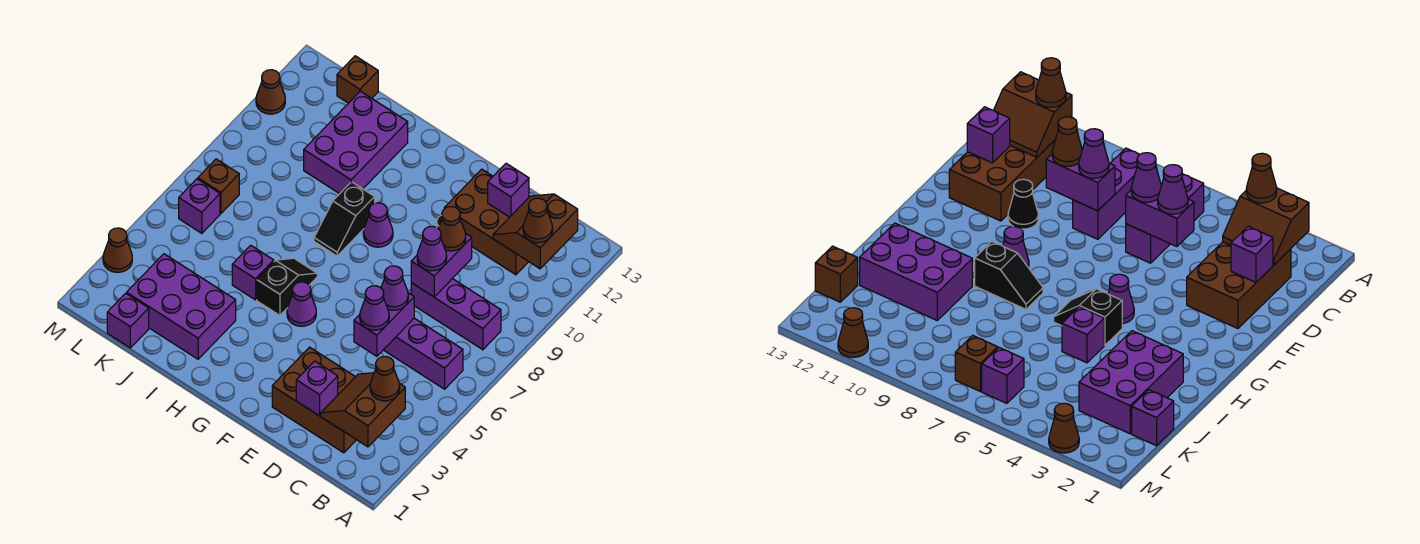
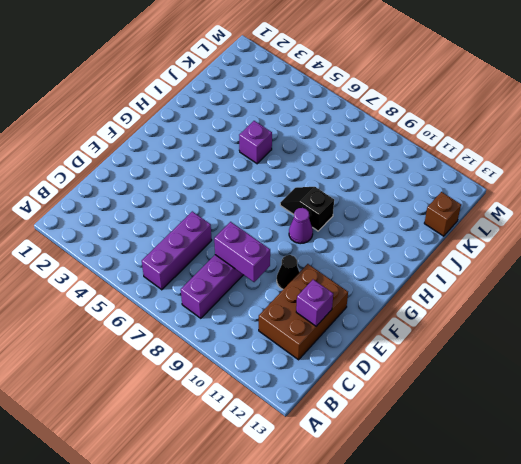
none -> brown brick C2:E3 level 1
none -> purple cone G5 level 1
none -> black slope H5:H6 level 1 top 5
none -> purple brick I2:K3 level 1

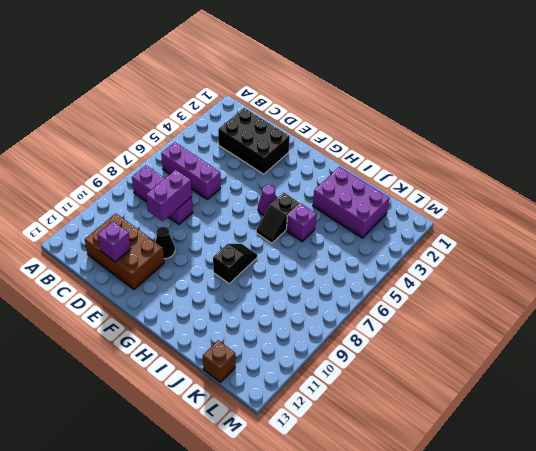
black brick C2:E3 level 1 -> brown brick C2:E3 level 1
none -> purple cone G9 level 1
none -> purple brick I10:J12 level 1
none -> purple brick K1 level 1
none -> purple brick L6 level 1

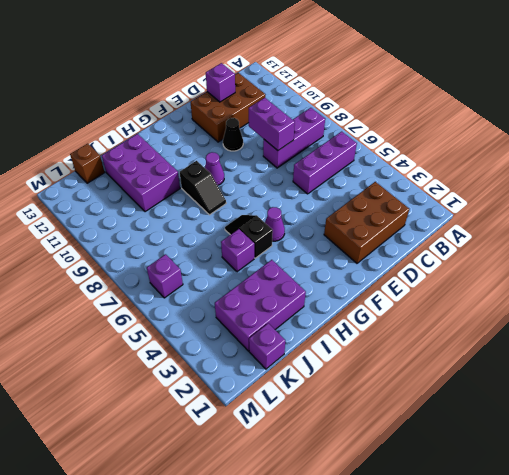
none -> brown brick L7 level 1
none -> brown cone M3 level 1
none -> brown cone M11 level 1
none -> brown slope B2:C3 level 2 top B

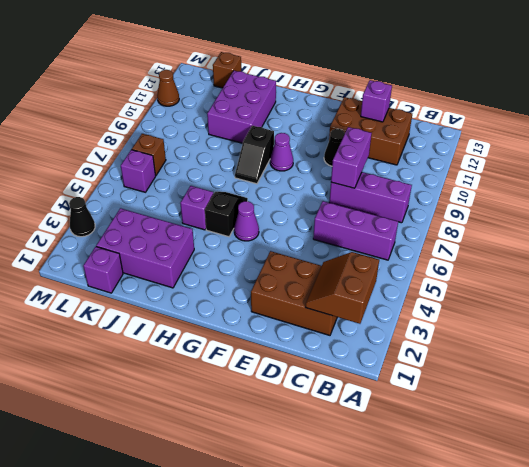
black cone M3 level 1 -> brown cone M3 level 1
none -> brown slope B11:C12 level 2 top B
none -> purple brick D2 level 2
none -> purple brick D5:D6 level 2
none -> brown cone B3 level 3

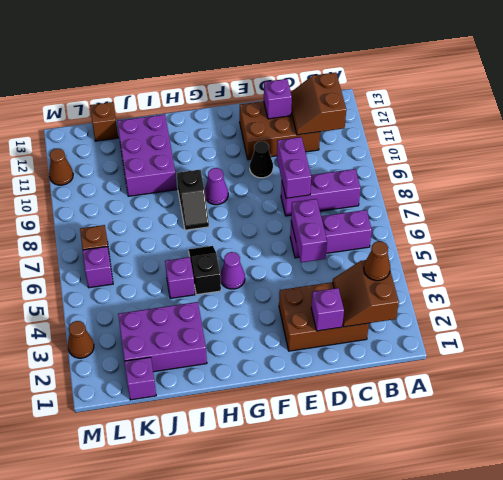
none -> brown cone B11 level 3
none -> purple cone D5 level 3
none -> purple cone D6 level 3
none -> purple cone D8 level 3

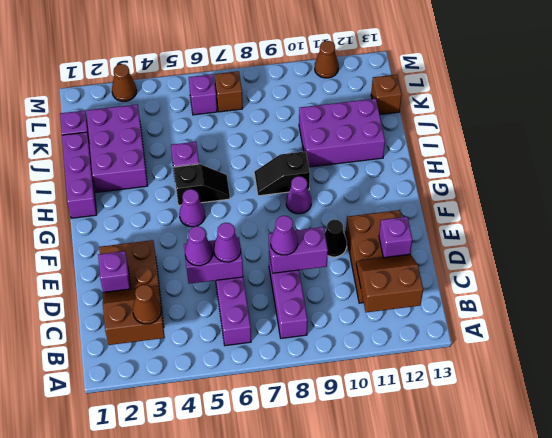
purple brick H1:J1 level 1 -> none
none -> brown cone B11 level 3
none -> brown cone D9 level 3

